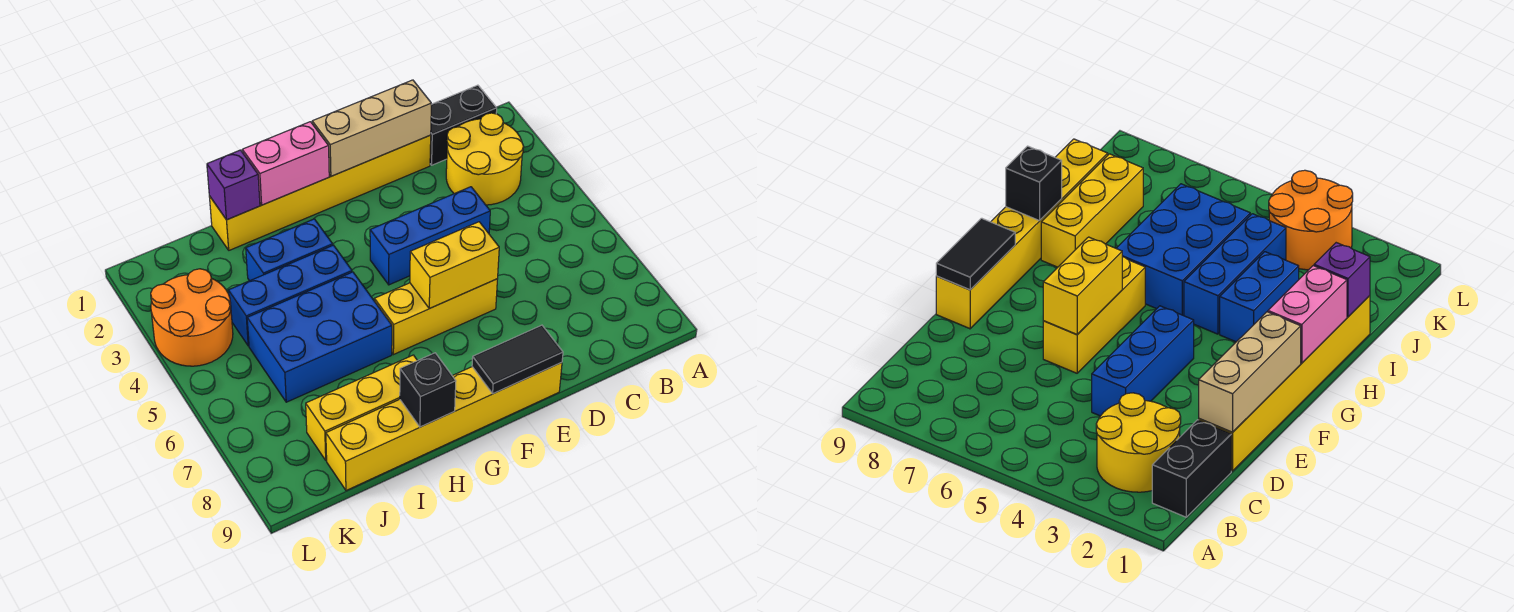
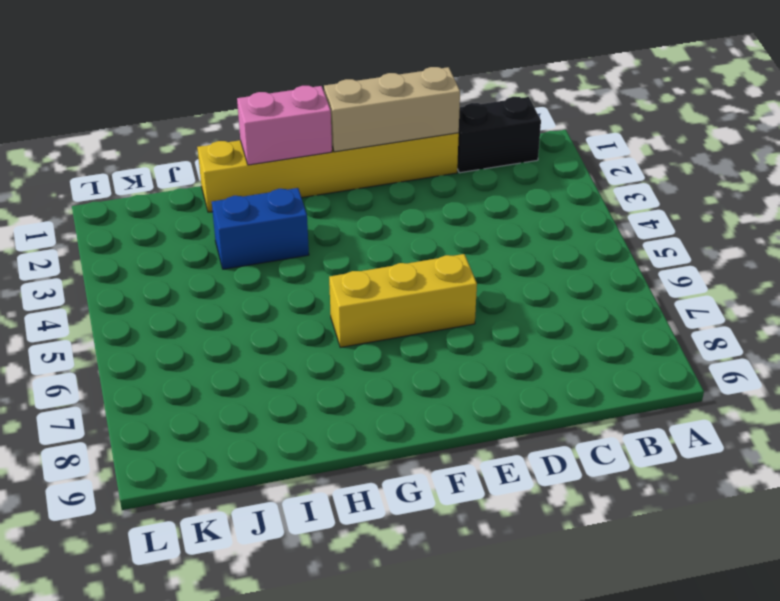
none -> yellow round brick B2:C3 level 1
none -> blue brick D4:F4 level 1
none -> yellow brick E9:J9 level 1

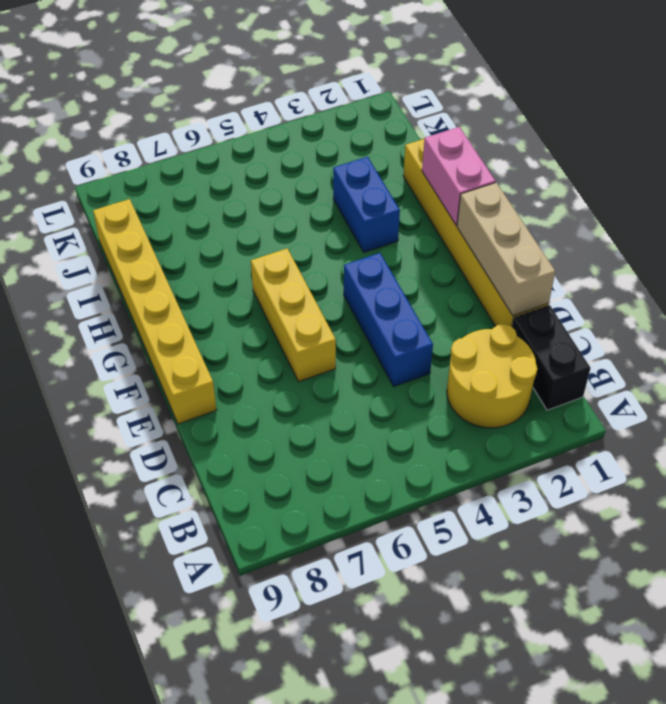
none -> blue brick H4:J4 level 1
none -> blue brick H5:J6 level 1
none -> yellow brick H8:J8 level 1

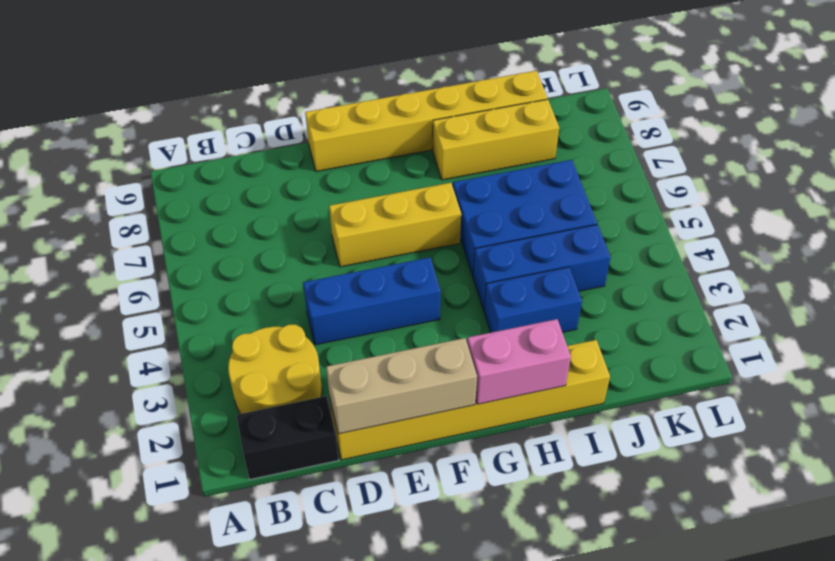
none -> orange round brick K3:L4 level 1
none -> yellow brick E6:F6 level 2
none -> black tile E9:F9 level 2

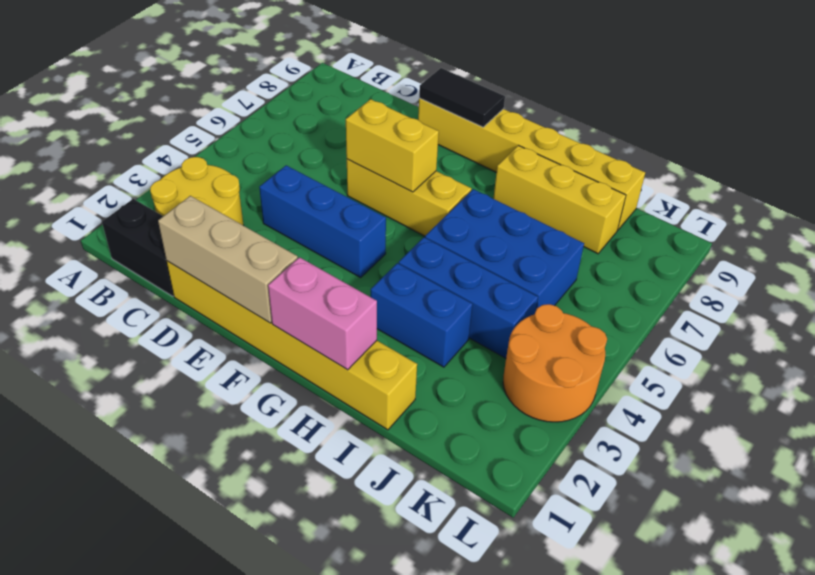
none -> black brick H9 level 2
none -> purple brick I1 level 2

